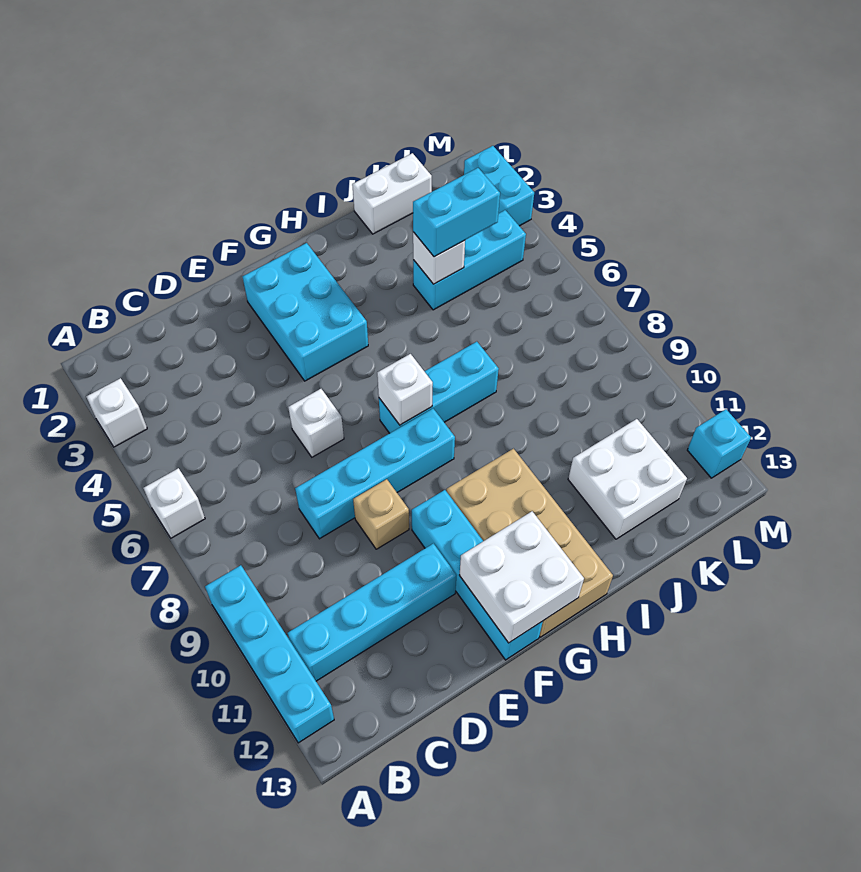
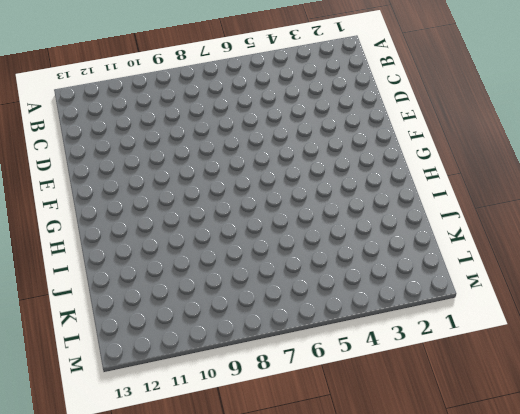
none -> white brick A3 level 1
none -> white brick A6 level 1
none -> cyan brick A9:A12 level 1

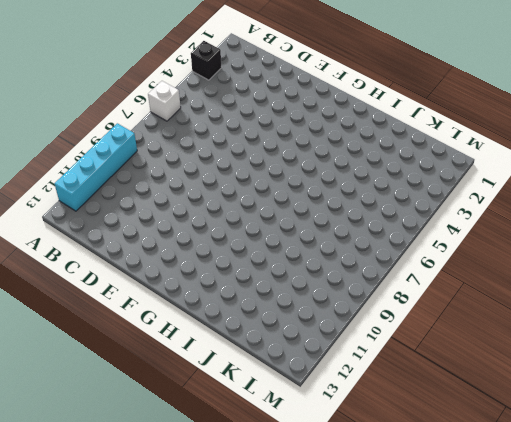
black brick A3 level 1 -> white brick A3 level 1
none -> cyan brick B11:E11 level 1
none -> cyan brick D8:G8 level 1
none -> white brick E6 level 1

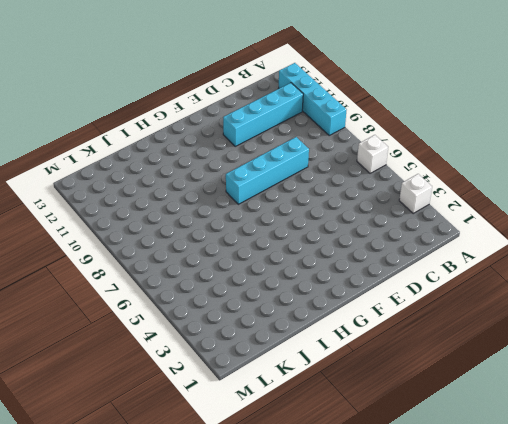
none -> white brick E6 level 1
none -> tan brick E9 level 1
none -> cyan brick F2:G4 level 1

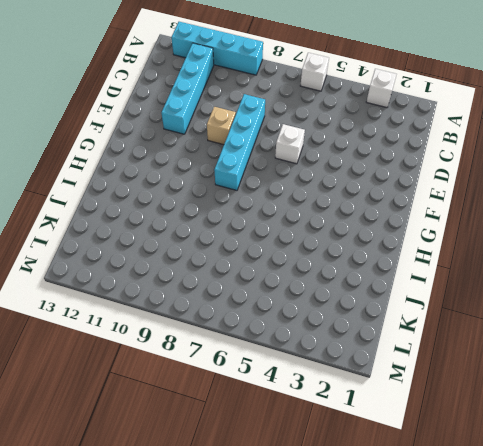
none -> cyan brick F2:G4 level 1
none -> cyan brick F10:F13 level 1
none -> cyan brick G7:I7 level 1

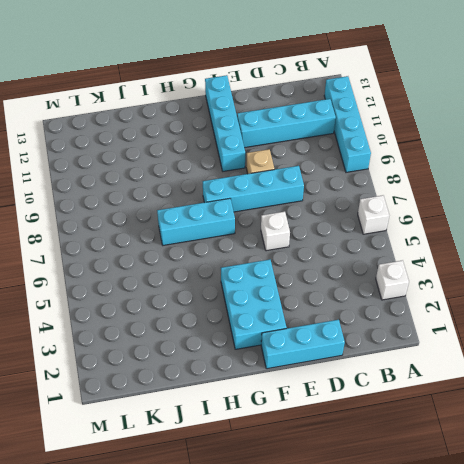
cyan brick D1:F1 level 1 -> cyan brick J4:L4 level 1
none -> tan brick G10:H13 level 1
none -> white brick J1:K1 level 1
none -> white brick J11:K12 level 1

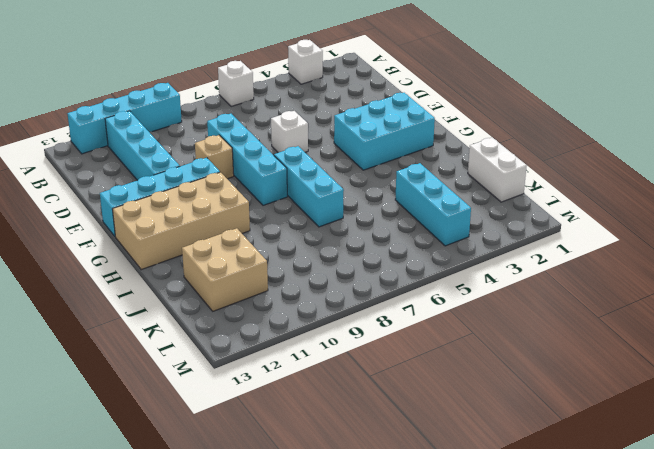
tan brick J11:K12 level 1 -> white brick J11:K12 level 1
none -> cyan brick M2:M3 level 1
none -> cyan brick M12 level 1
none -> white brick F12:G13 level 2

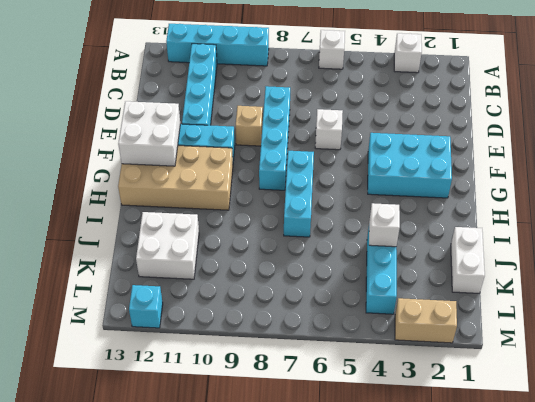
tan brick M2:M3 level 1 -> cyan brick M2:M3 level 1
none -> white brick G7 level 2
none -> cyan brick J4:K4 level 3

